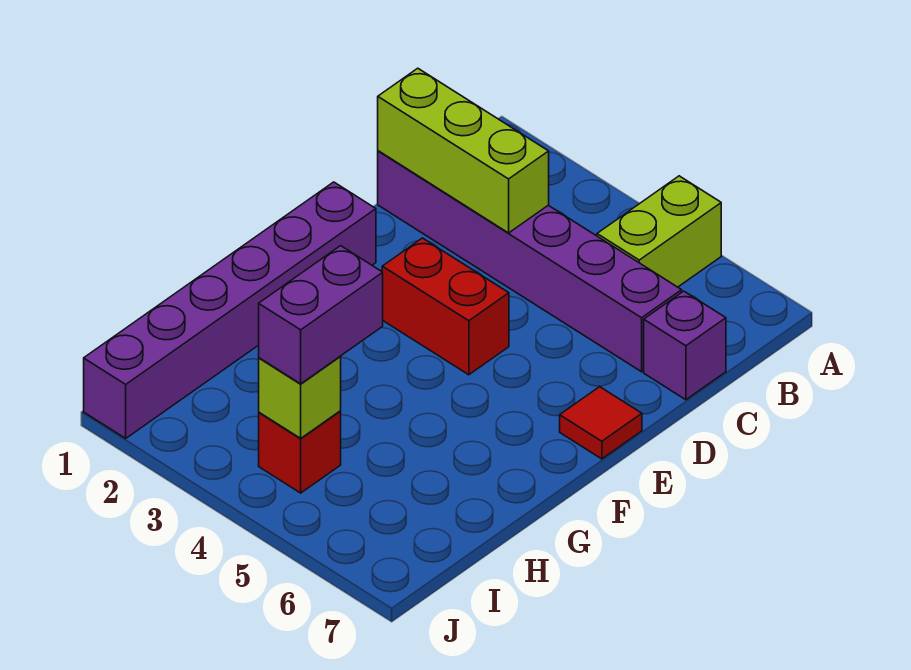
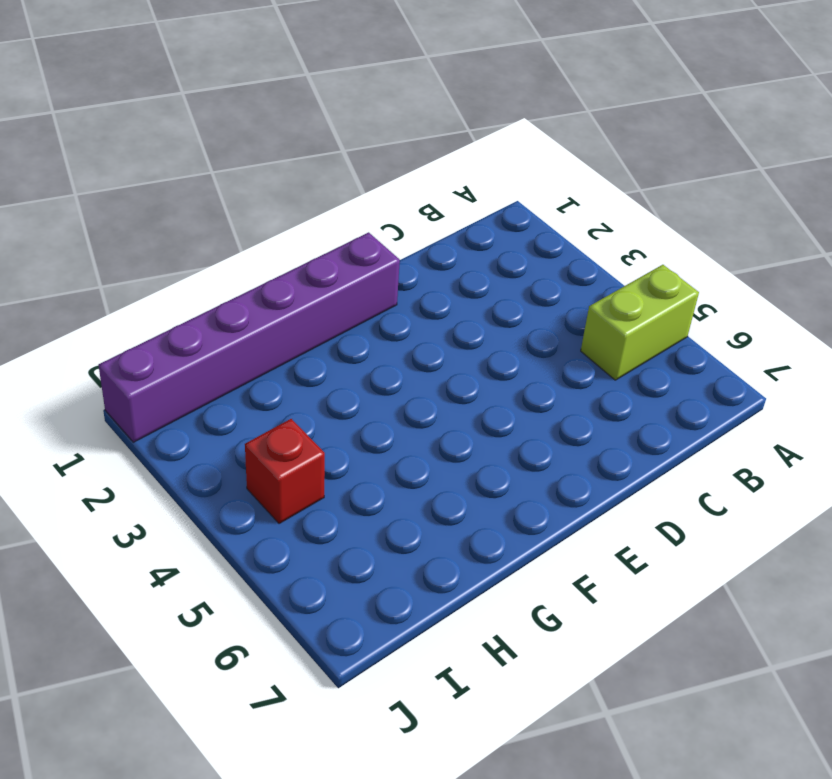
none -> purple brick C1:C6 level 1
none -> purple brick C7 level 1

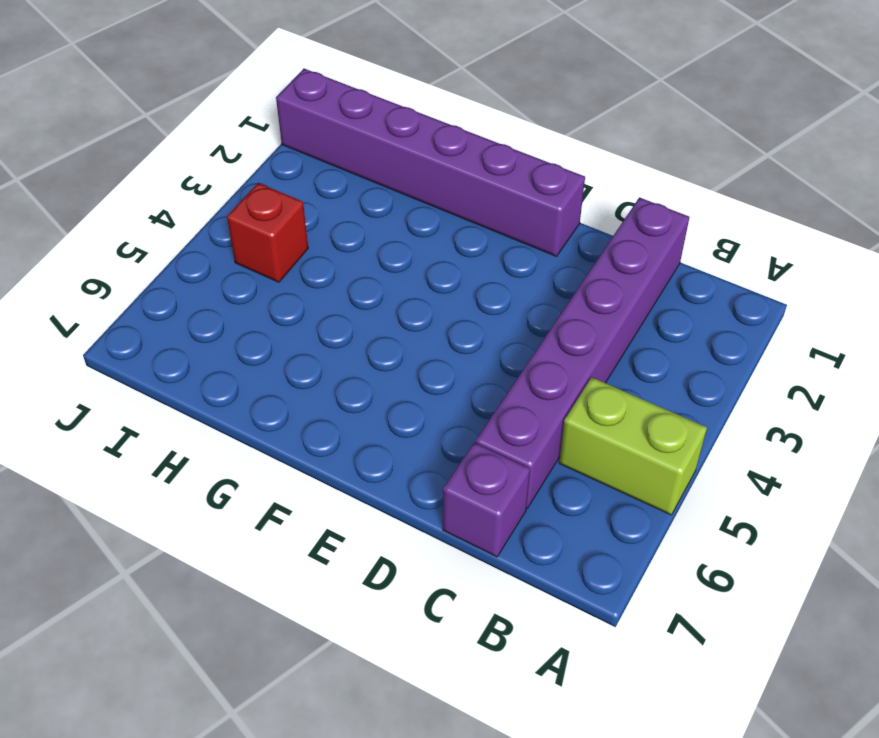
none -> red brick E3:E4 level 1
none -> red tile E7 level 1

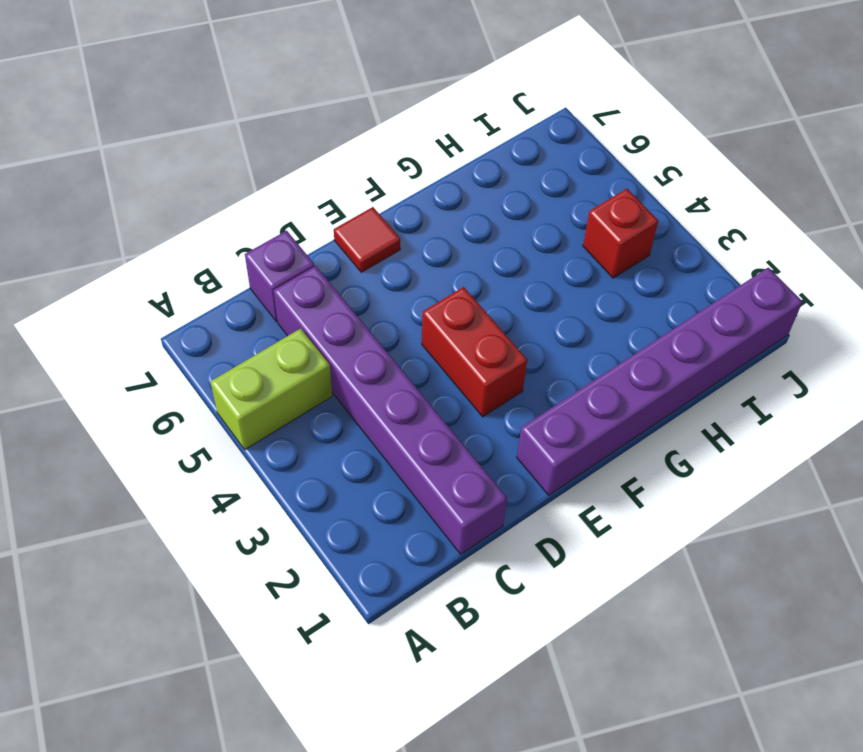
none -> lime brick C1:C3 level 2
none -> lime brick I4 level 2

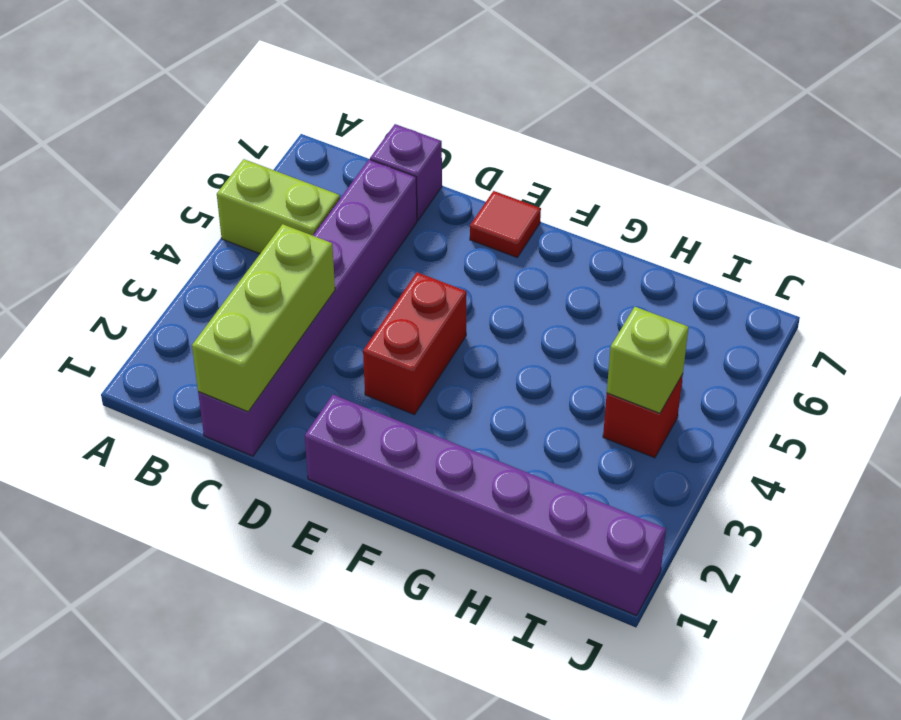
none -> purple brick H4:I4 level 3

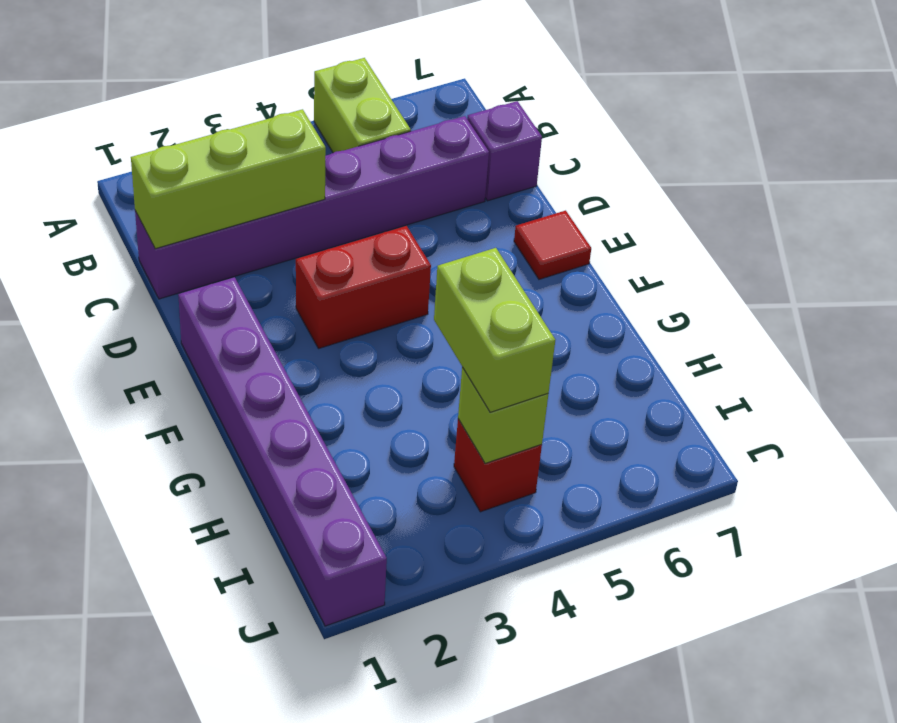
lime brick H4:I4 level 3 -> purple brick H4:I4 level 3

